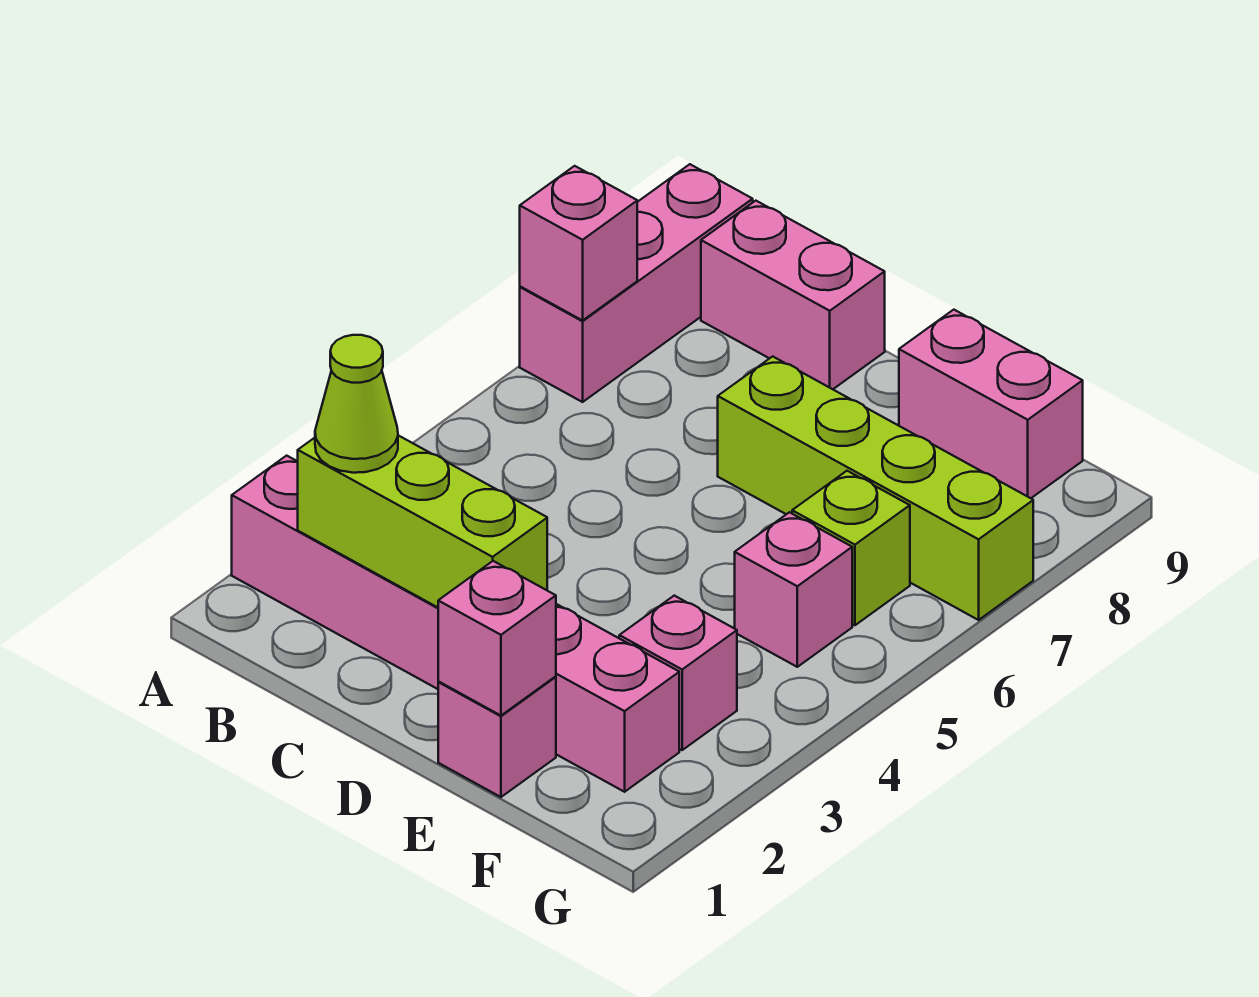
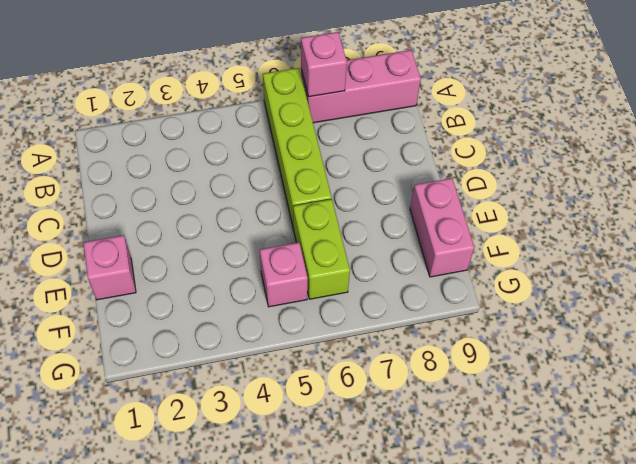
lime brick A6:D6 level 1 -> lime brick D7:G7 level 1
lime brick E6:F6 level 1 -> lime brick F6 level 1
none -> pink brick A2:F2 level 1
none -> pink brick B9:C9 level 1
none -> pink brick F3 level 1

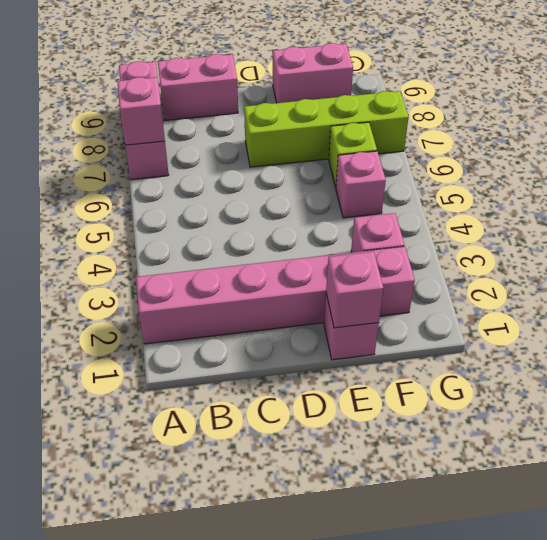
none -> lime brick B2:D2 level 2
none -> lime cone B2 level 3

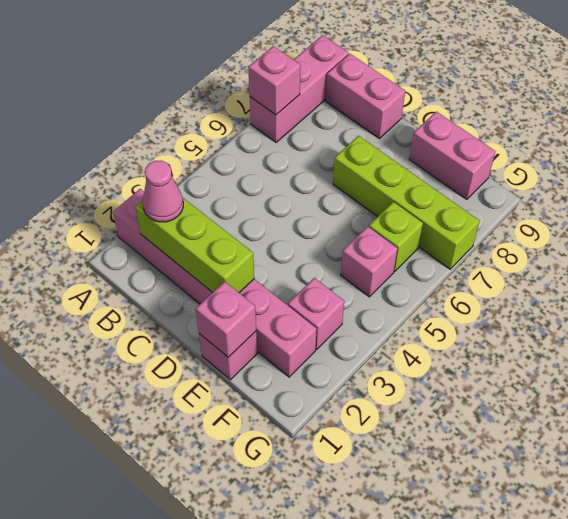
pink cone B2 level 3 -> lime cone B2 level 3

